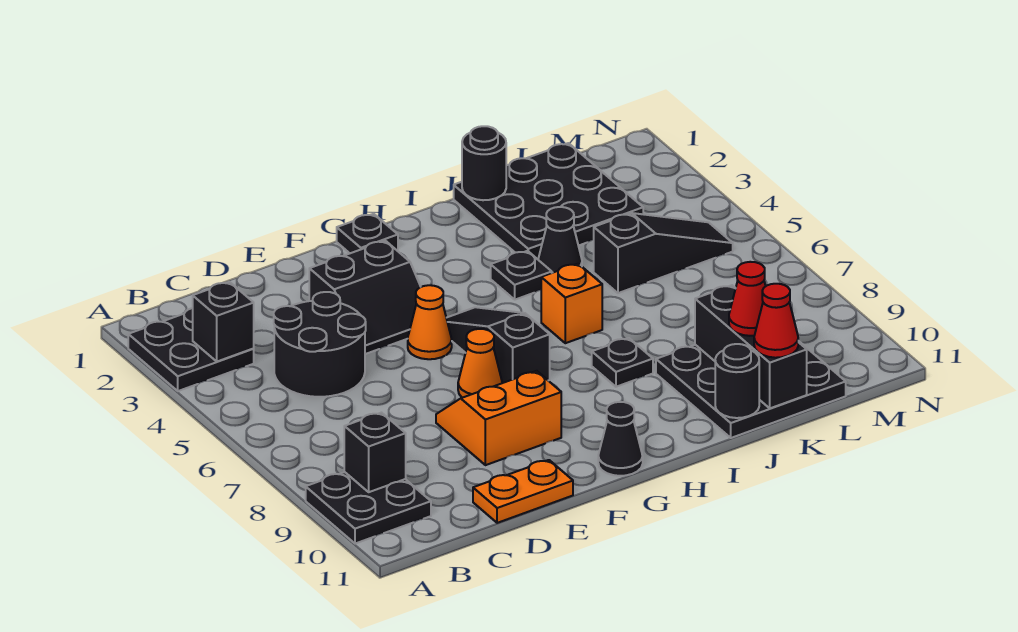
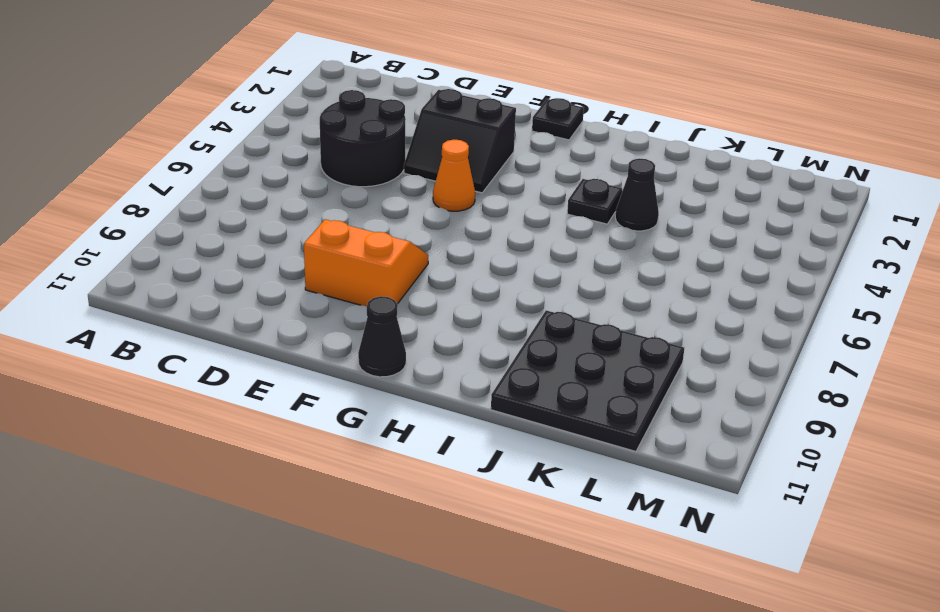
none -> black plate A2:B3 level 1
none -> black plate A9:B10 level 1
none -> orange plate D11:E11 level 1

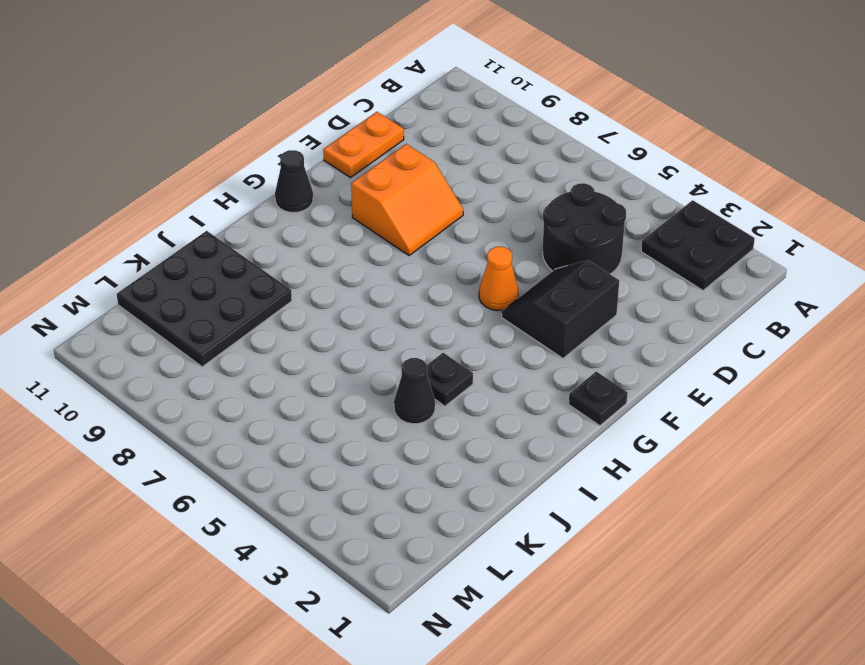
none -> black plate A9:B10 level 1
none -> orange cone F7 level 1
none -> black slope G5:G7 level 1 top 7

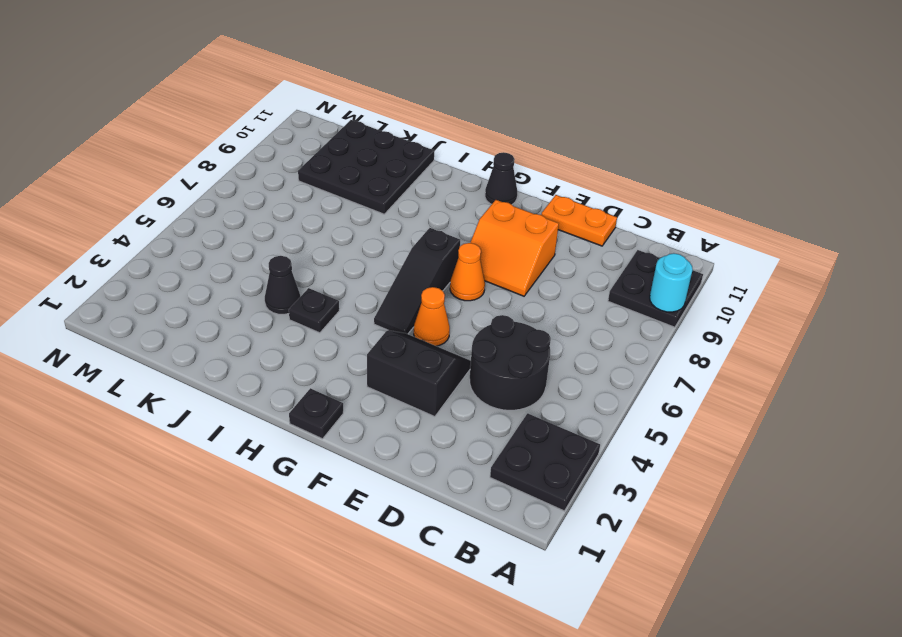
cyan round brick A9 level 2 -> none
none -> orange brick I6 level 1
none -> black plate I8 level 1
none -> black plate J1:L3 level 1

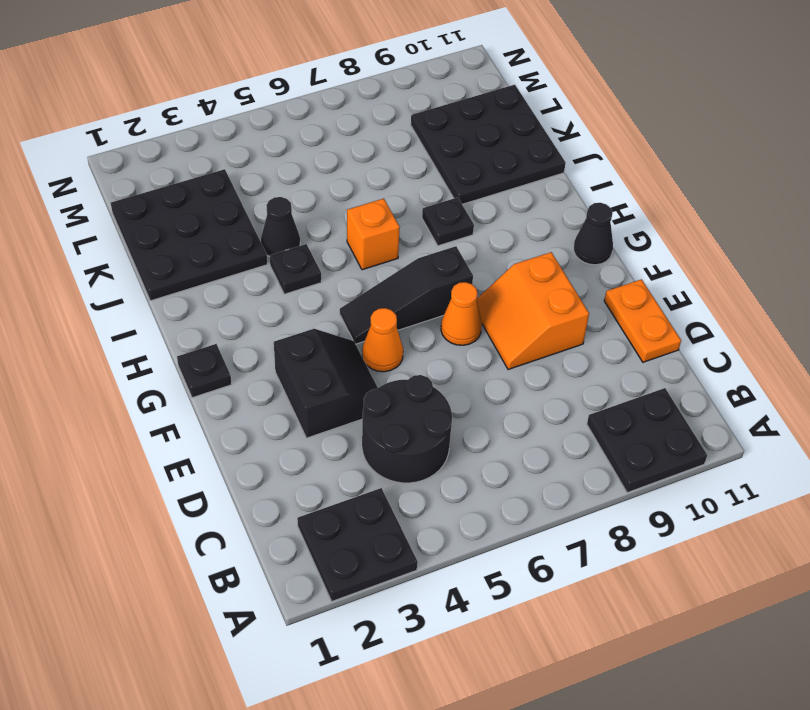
none -> black slope K5:M5 level 1 top K
none -> black brick B3 level 2
none -> black brick B9 level 2

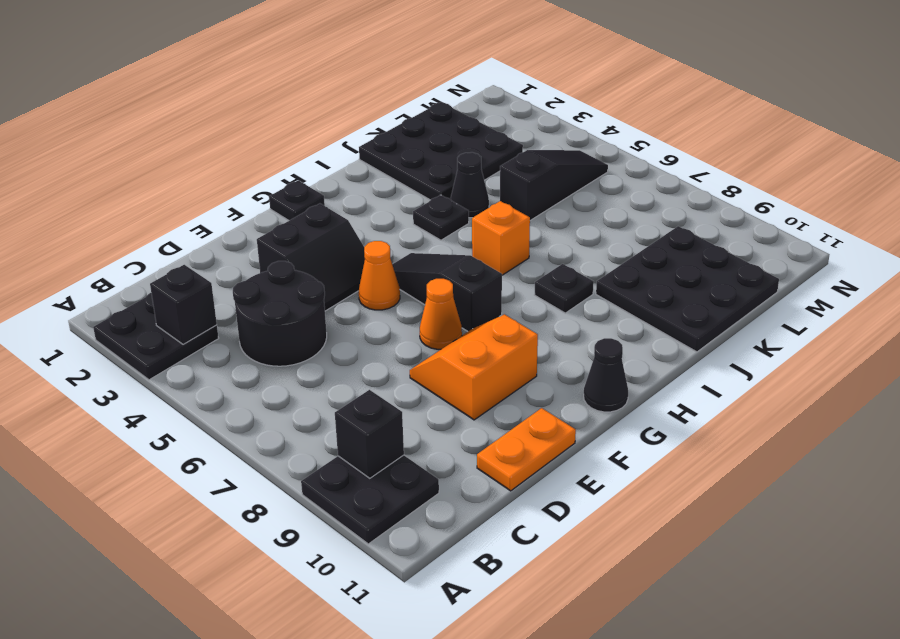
none -> black round brick J1 level 2
none -> black round brick J11 level 2
none -> black brick K9:K11 level 2

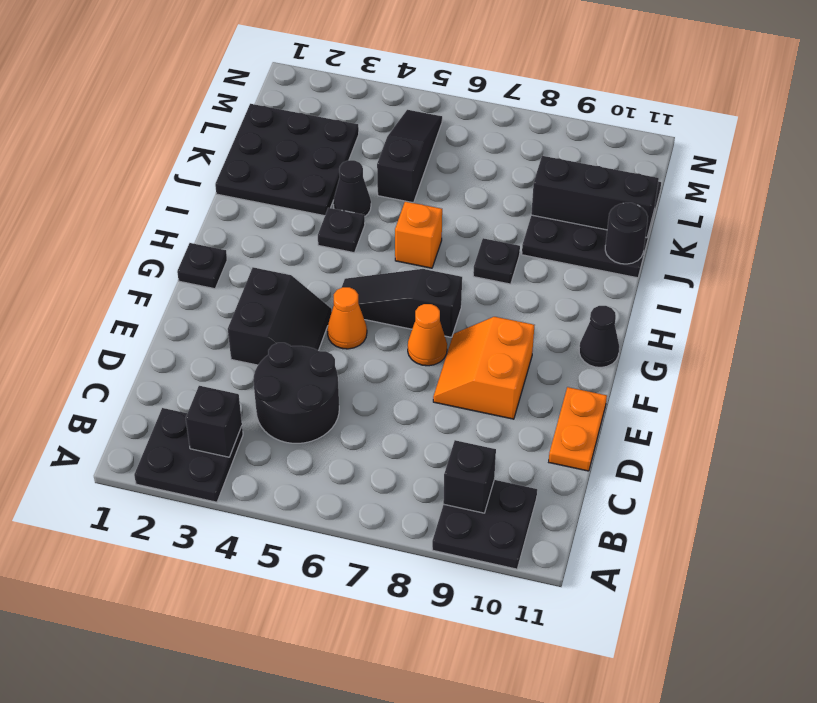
none -> black round brick J1 level 2
none -> red cone K10 level 3
none -> red cone K11 level 3

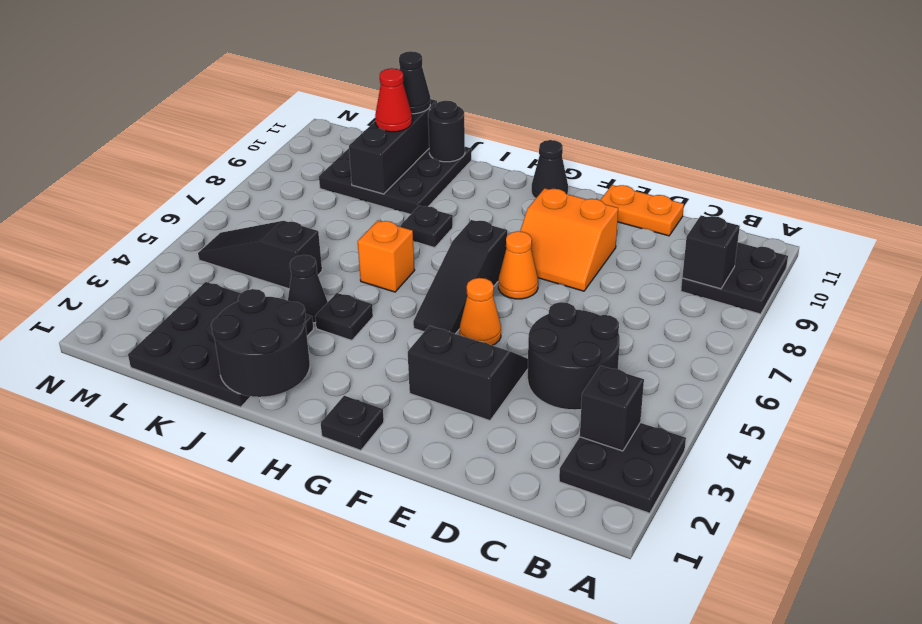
black round brick I1:J2 level 2 -> black round brick J1 level 2
black cone K11 level 3 -> red cone K11 level 3

